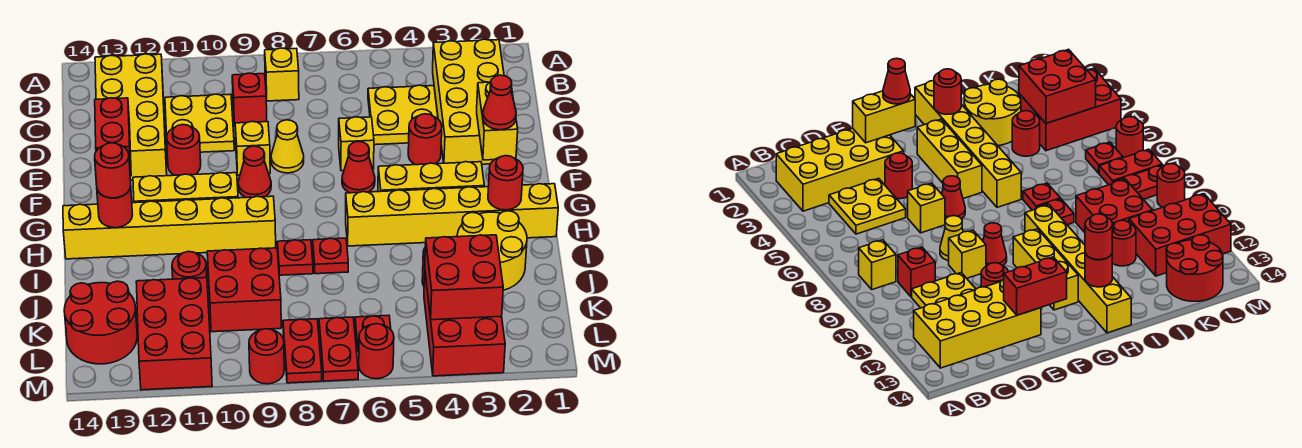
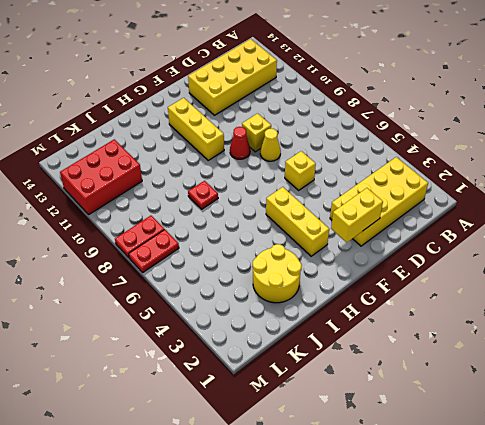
none -> yellow brick B8 level 1
none -> yellow plate C4:D5 level 1
none -> red brick C9 level 1
none -> yellow plate C10:D11 level 1

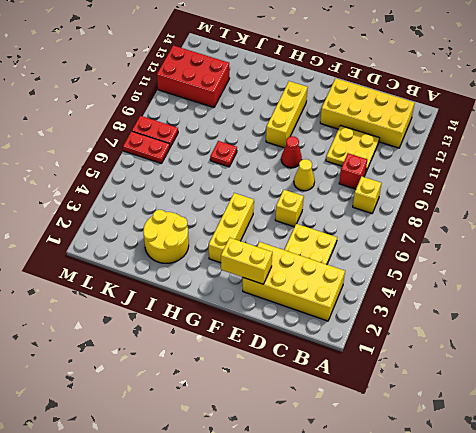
none -> red round brick E4 level 1
none -> yellow brick E9 level 1
none -> red round brick E11 level 1
none -> red cone F6 level 1

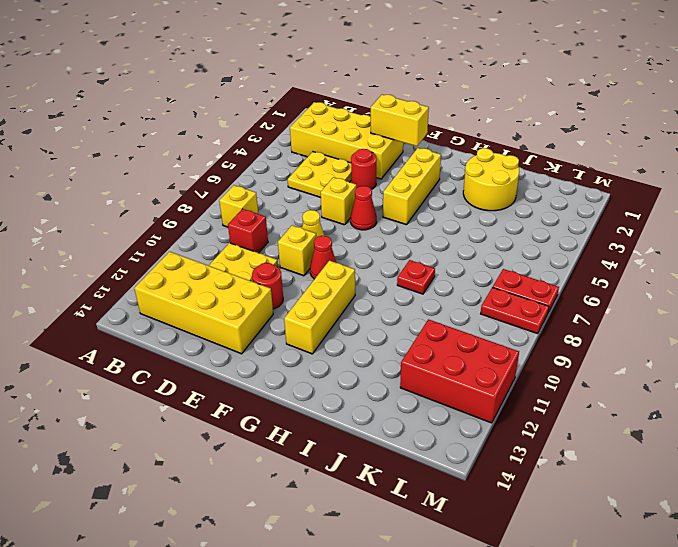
none -> yellow brick H1:H6 level 1
none -> yellow brick H9:H14 level 1
none -> red plate I7 level 1
none -> red round brick J4 level 1

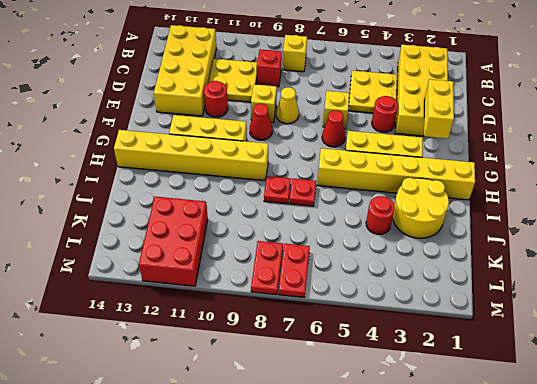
none -> red brick J9:K10 level 1
none -> red round brick J11 level 1
none -> red brick K3:M4 level 1
none -> red round brick K13:L14 level 1

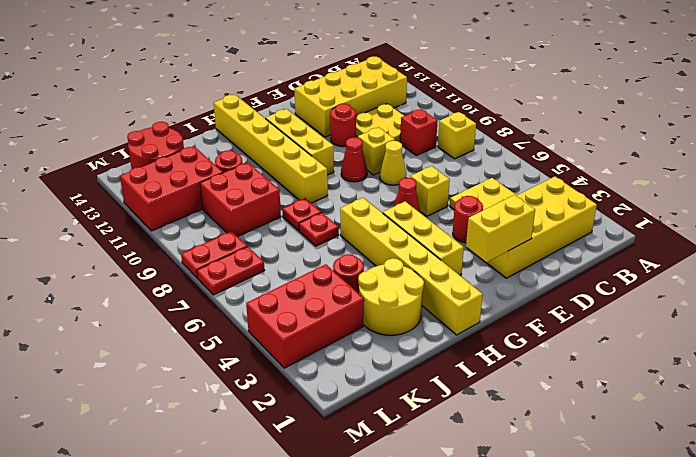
none -> red plate L6 level 1
none -> red round brick M6 level 1
none -> red round brick M9 level 1
none -> red brick E13:F13 level 2

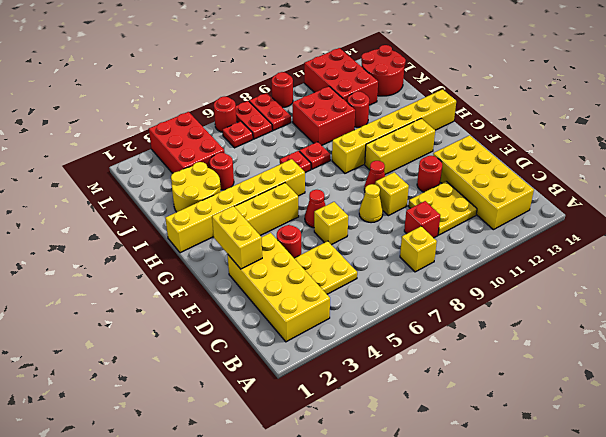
none -> red brick E13:F13 level 2
none -> red round brick H2 level 2
none -> red round brick H13 level 2
none -> red brick K3:L4 level 2

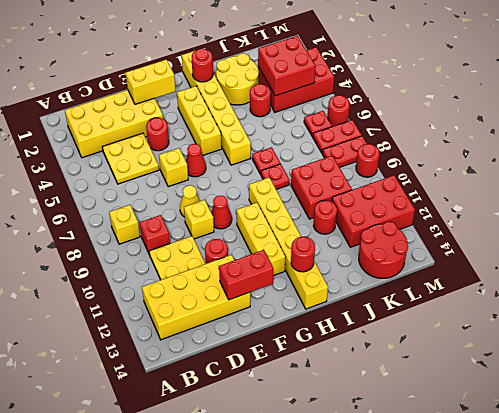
none -> red cone F2 level 3
none -> red round brick H13 level 3

